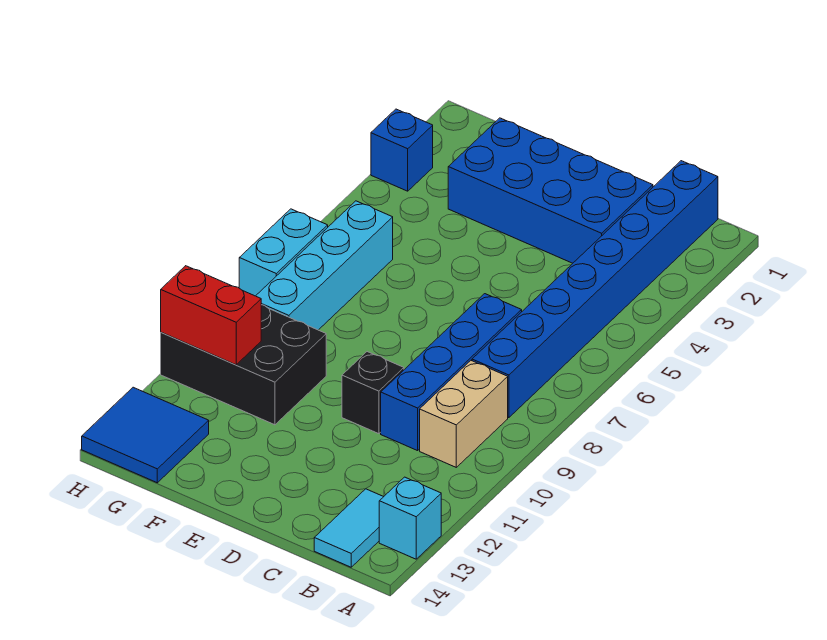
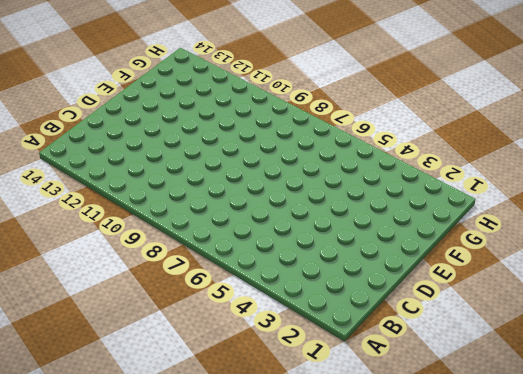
none -> cyan brick A13 level 1
none -> blue brick B1:B8 level 1
none -> tan brick B9:B10 level 1

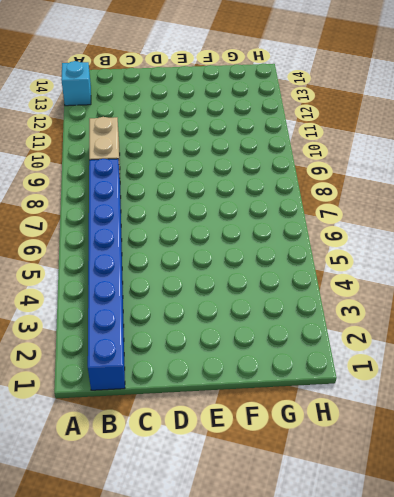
none -> cyan tile B13:B14 level 1
none -> blue brick C2:F3 level 1
none -> blue brick C7:C10 level 1

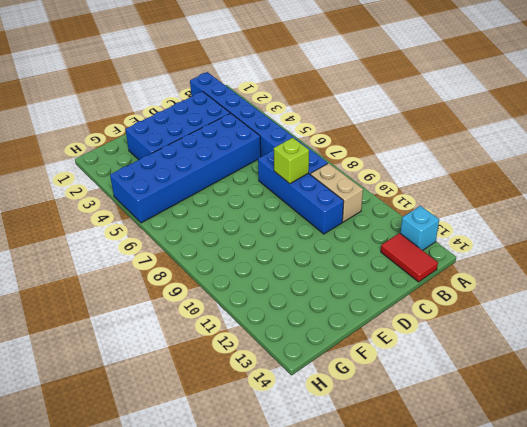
red tile B13:B14 level 1 -> cyan tile B13:B14 level 1
blue brick C4:H5 level 1 -> none
lime brick C8 level 2 -> none
none -> black brick D10 level 1
none -> black brick F10:H11 level 1
none -> cyan brick G6:G9 level 1

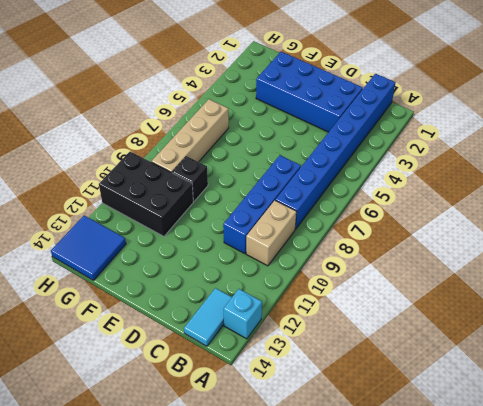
black brick F9 level 1 -> black brick D10 level 1
tan brick G6:G9 level 1 -> cyan brick G6:G9 level 1
none -> blue brick H3 level 1
none -> cyan brick H7:H8 level 1
none -> red brick G11:H11 level 2

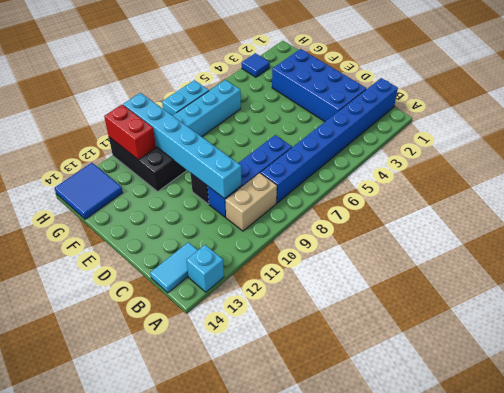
cyan brick C10:H10 level 2 -> none
blue tile H3 level 1 -> blue brick H3 level 1

